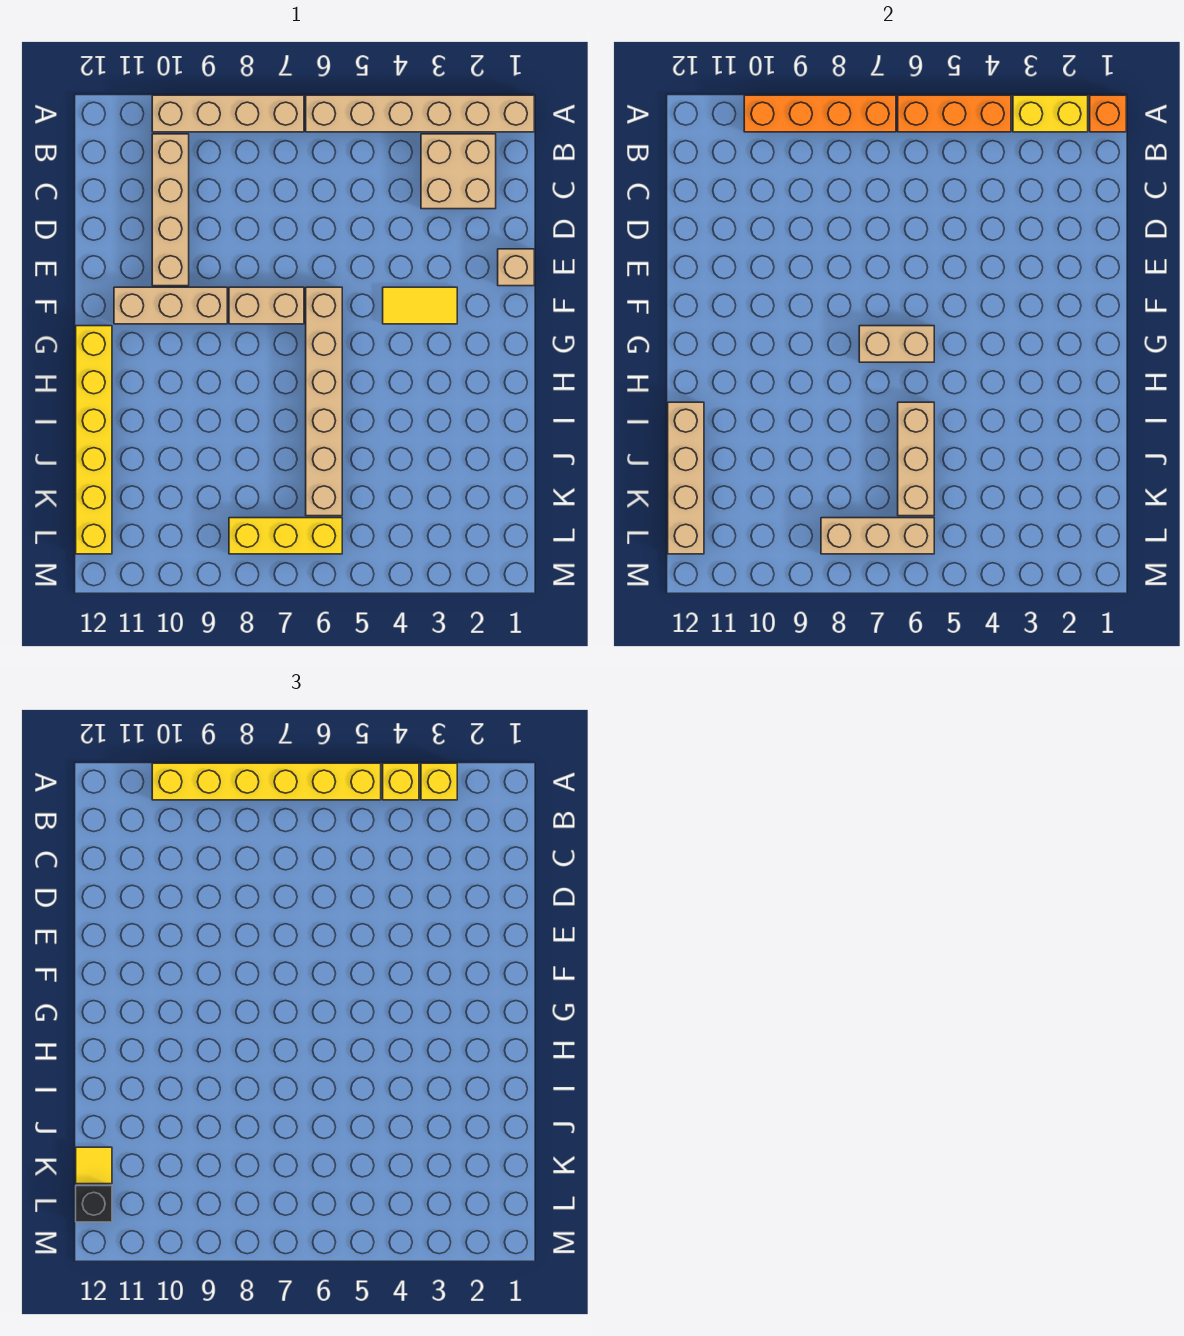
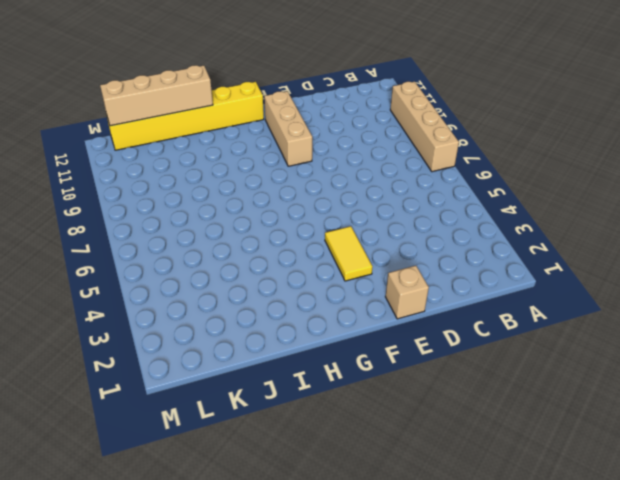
none -> tan brick A1:A6 level 1
none -> tan brick B2:C3 level 1
none -> tan brick B10:E10 level 1

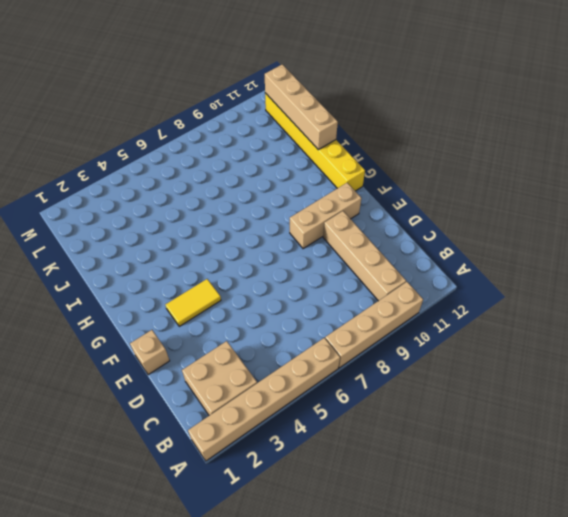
none -> tan brick F6:K6 level 1
none -> tan brick F7:F8 level 1
none -> yellow brick L6:L8 level 1

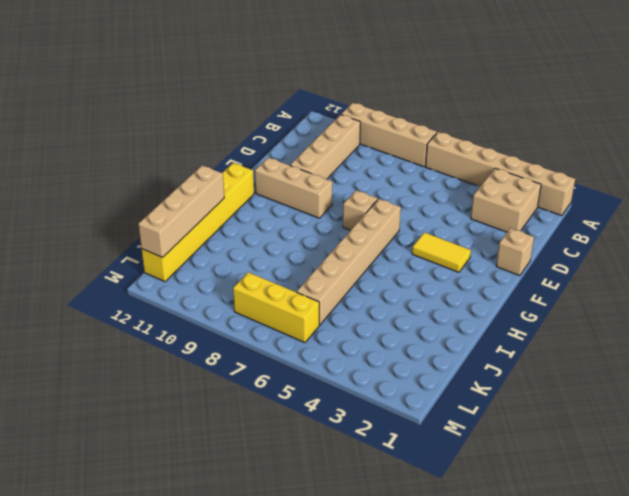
tan brick F7 level 1 -> tan brick F7:F8 level 1
none -> orange brick A1 level 2
none -> yellow brick A2:A3 level 2
none -> orange brick A4:A6 level 2

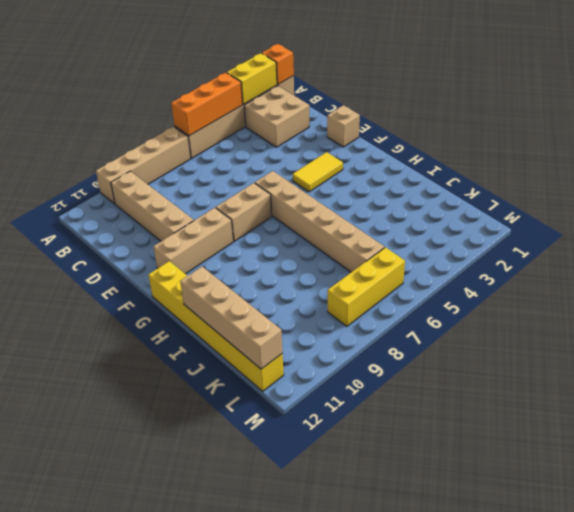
none -> orange brick A7:A10 level 2
none -> tan brick G6:G7 level 2
none -> tan brick I6:K6 level 2

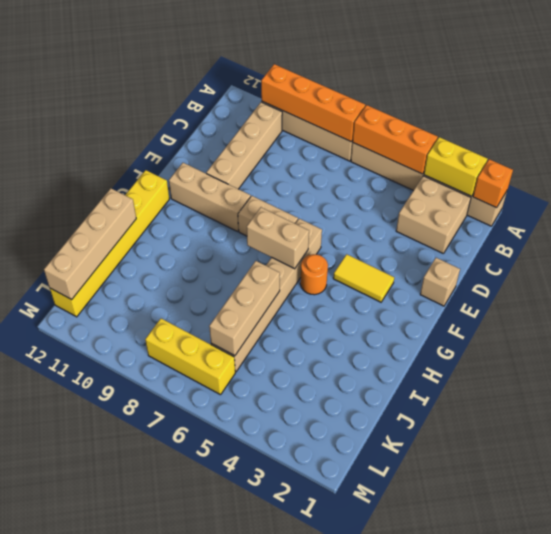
orange round brick G5 level 1 -> none
none -> tan brick L6:L8 level 2
none -> yellow brick A3 level 3
none -> yellow brick A4 level 3

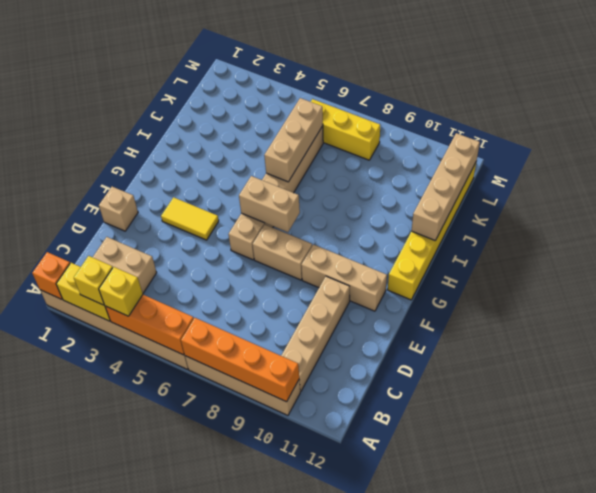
none -> tan brick L6:L8 level 2
none -> yellow brick A5:A10 level 3
none -> yellow tile K12 level 3

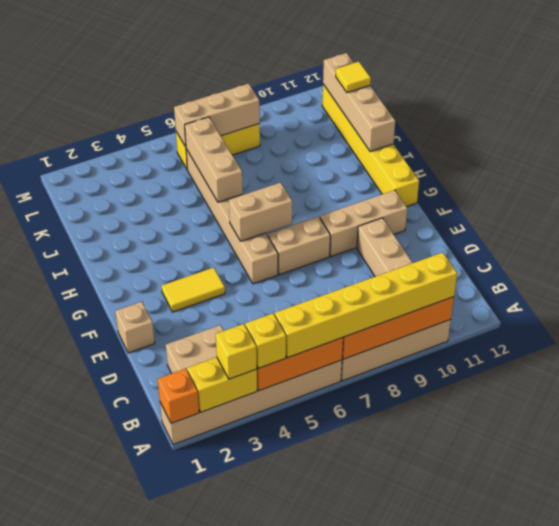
none -> black brick L12 level 3

